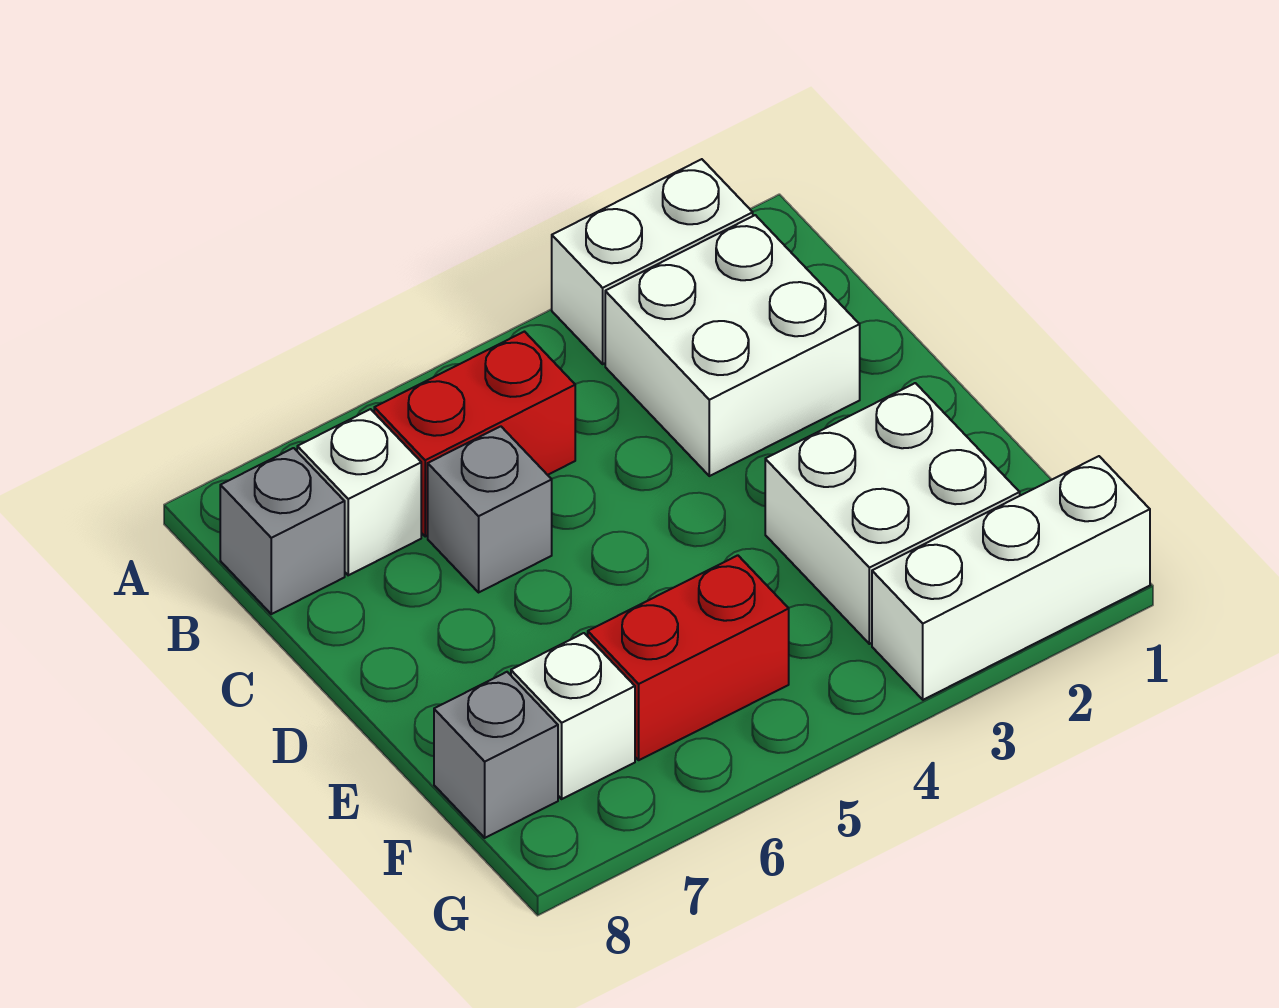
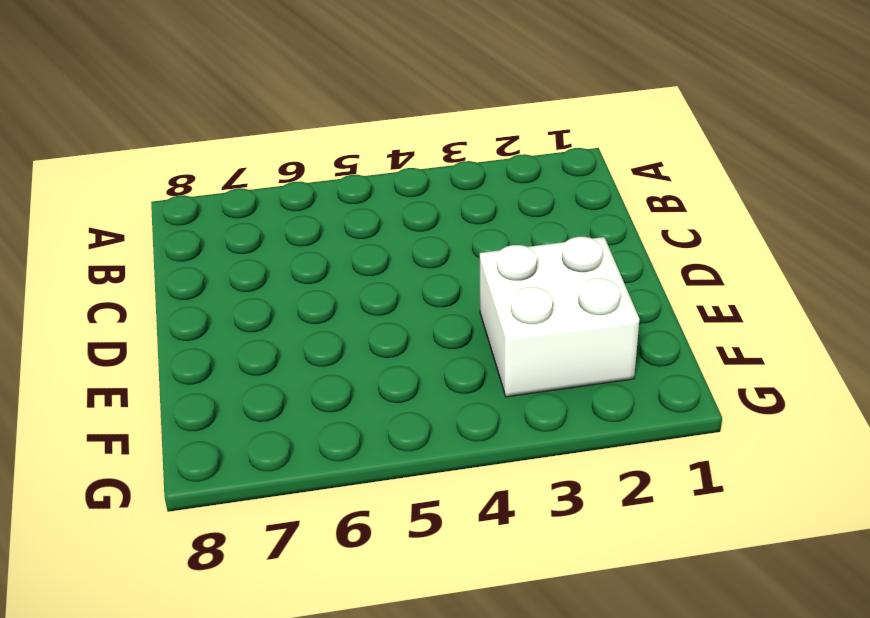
none -> white brick A2:A3 level 1
none -> white brick B2:C3 level 1

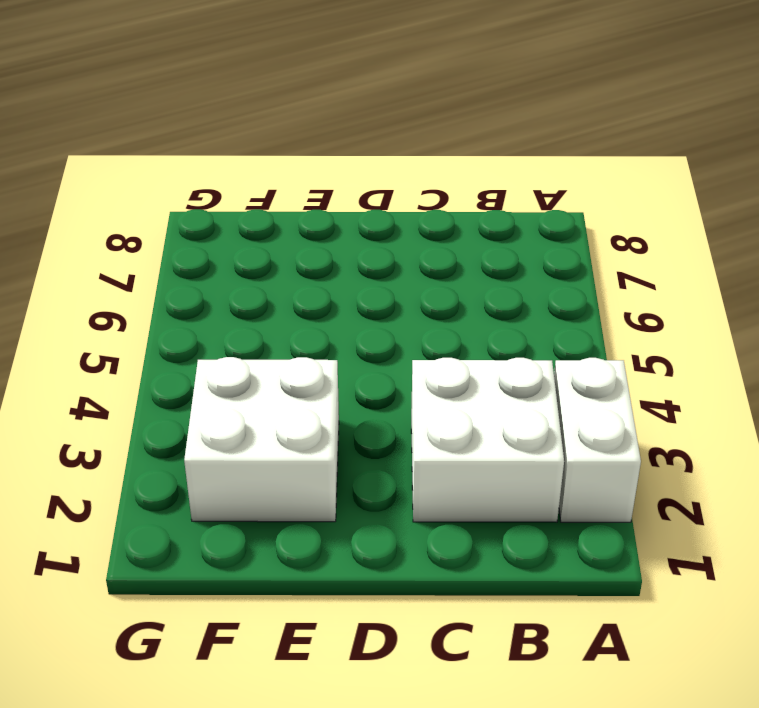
none -> red brick B5:B6 level 1
none -> white brick B7 level 1

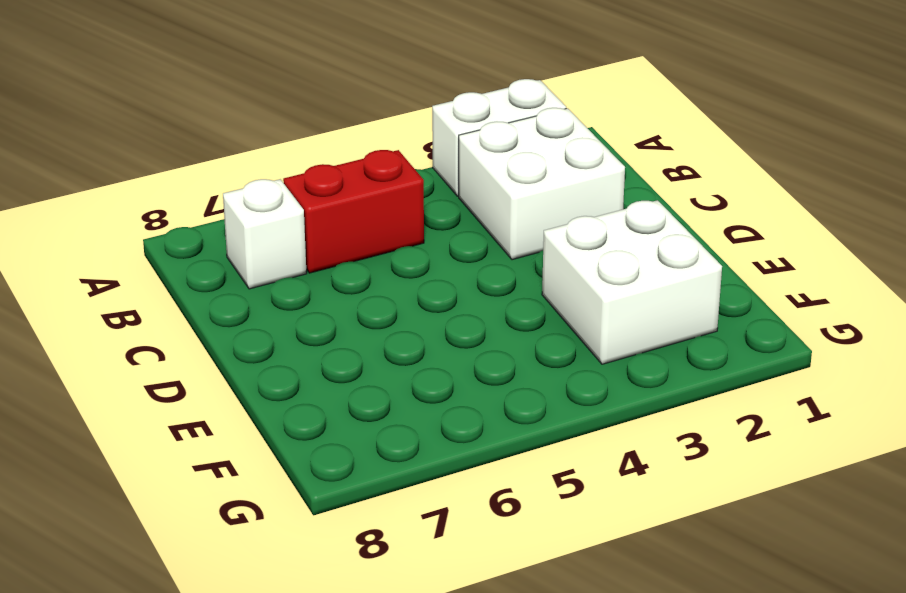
none -> grey brick B8 level 1
none -> grey brick C6 level 1

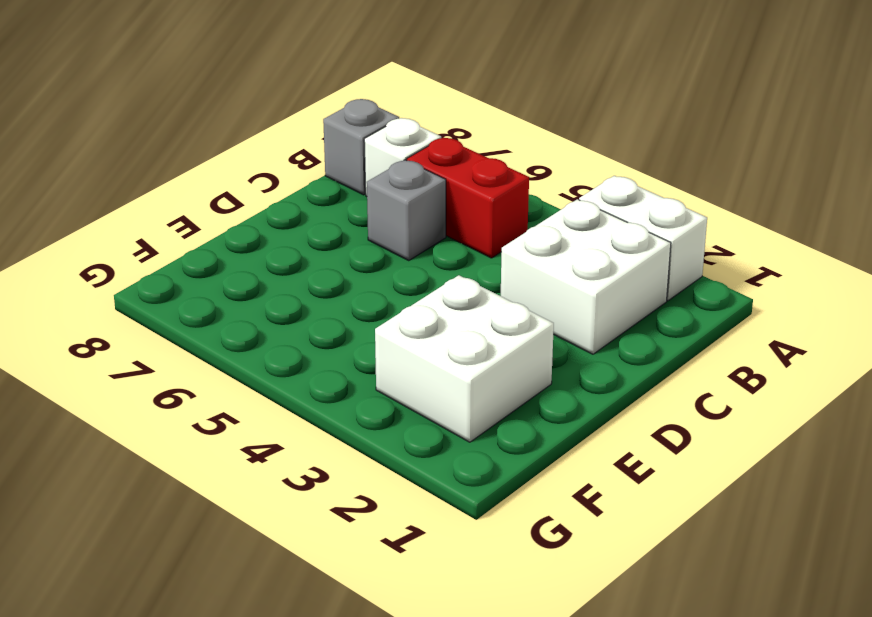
none -> red brick F5:F6 level 1
none -> white brick F7 level 1

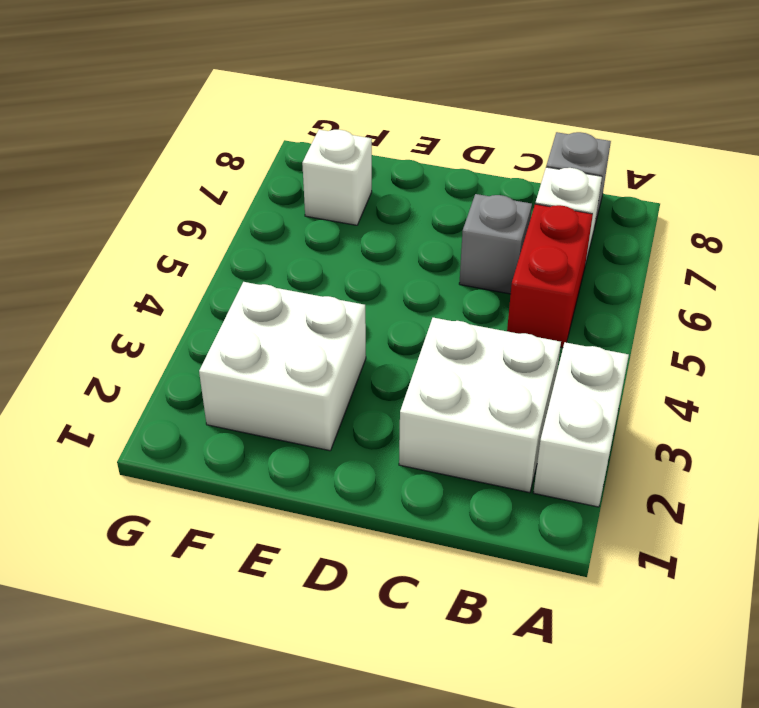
none -> red brick F5:F6 level 1
none -> grey brick F8 level 1

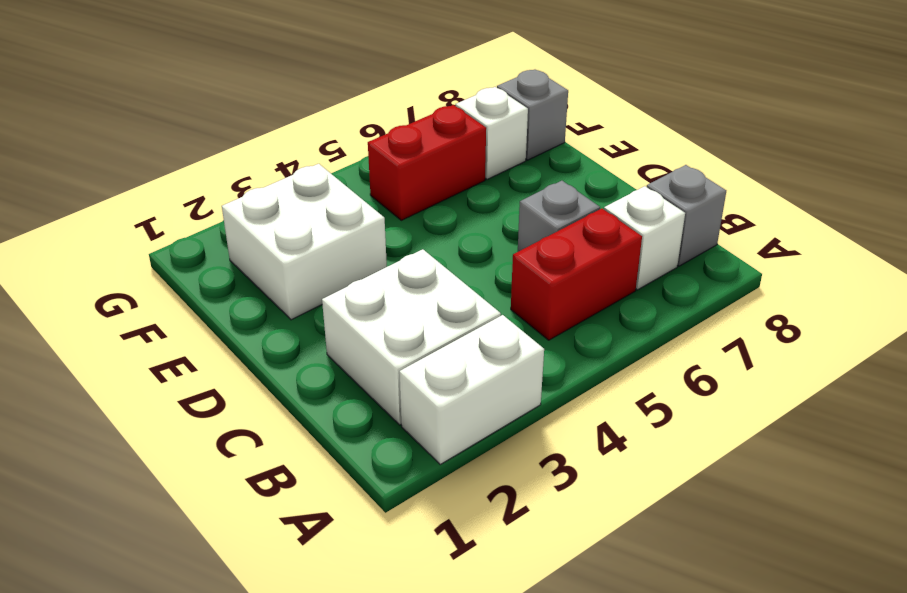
none -> white brick G1:G3 level 1

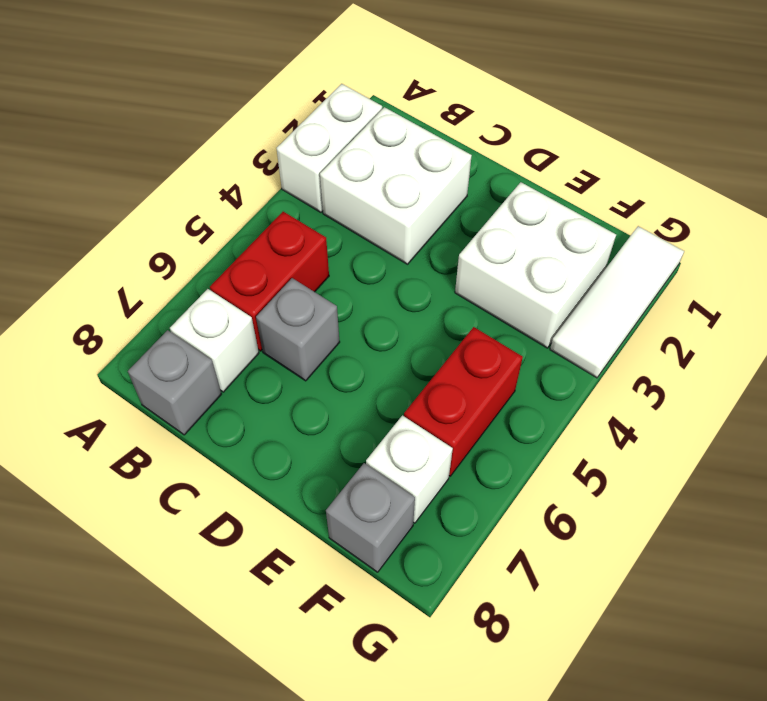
white tile G1:G3 level 1 -> white brick G1:G3 level 1

